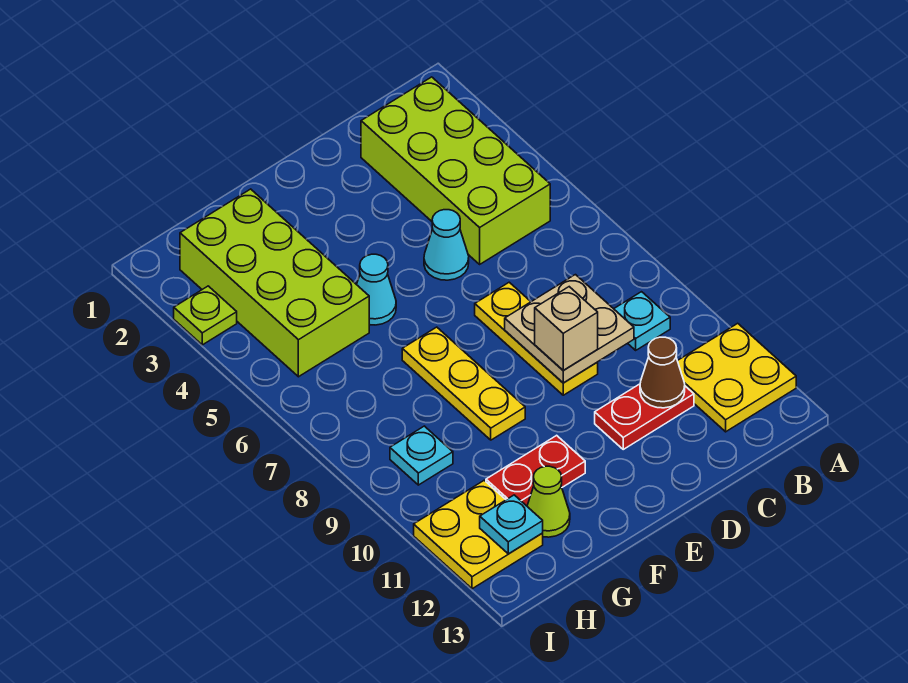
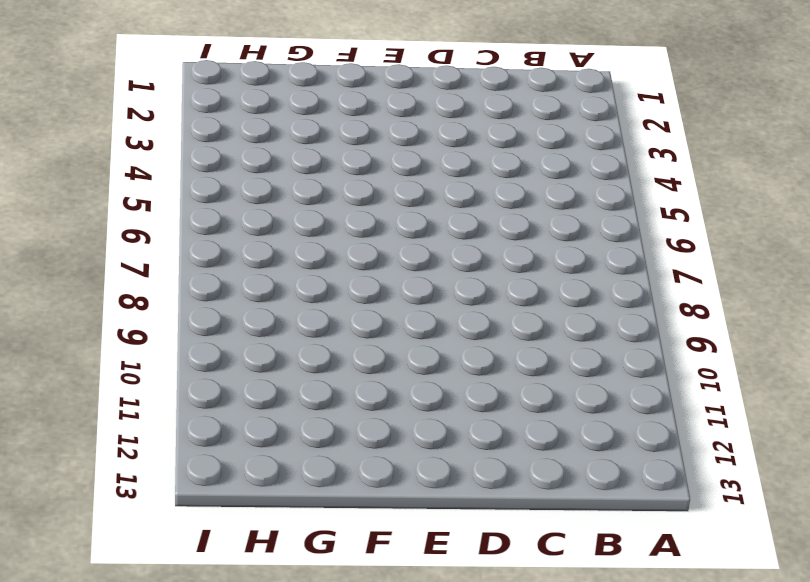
none -> yellow plate A11:B12 level 1
none -> lime brick B2:C5 level 1
none -> cyan plate B9 level 1

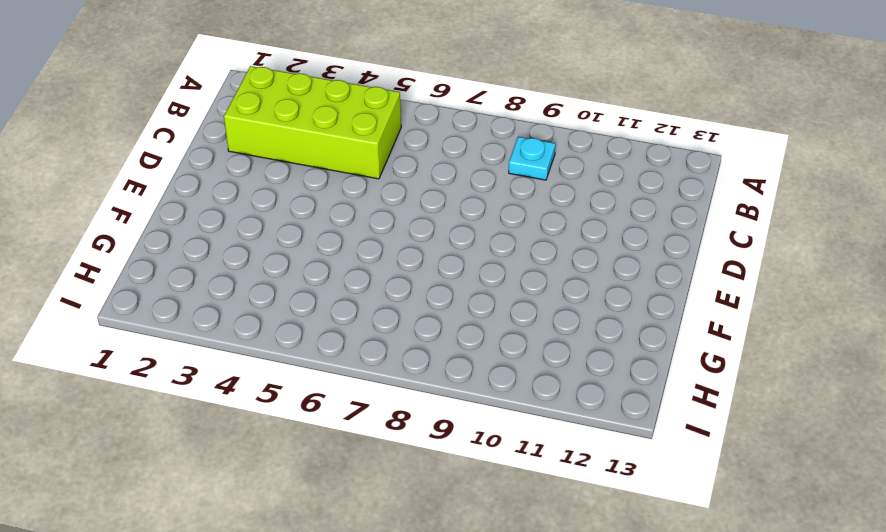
none -> yellow plate A11:B12 level 1
none -> red plate C11:D11 level 1
none -> cyan cone D5 level 1

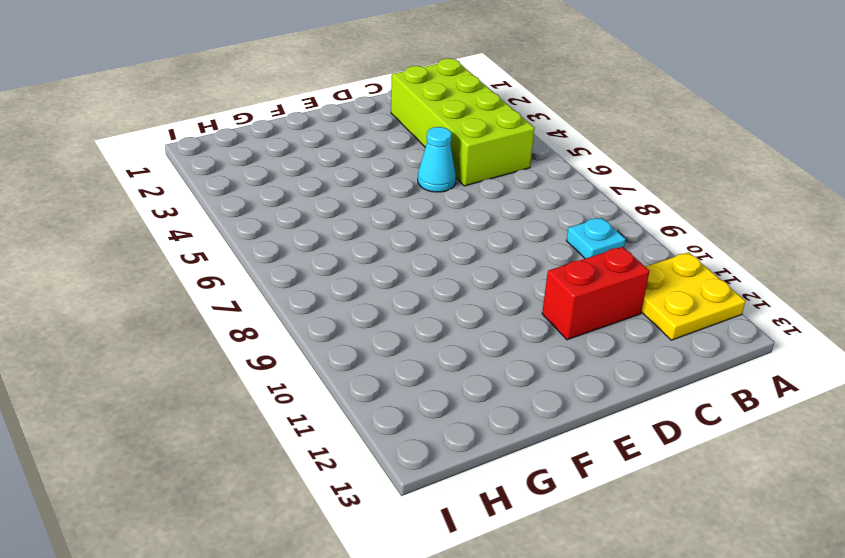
red brick C11:D11 level 1 -> red plate C11:D11 level 1
none -> yellow plate D7:D9 level 1
none -> cyan cone F5 level 1
none -> yellow plate F7:F9 level 1

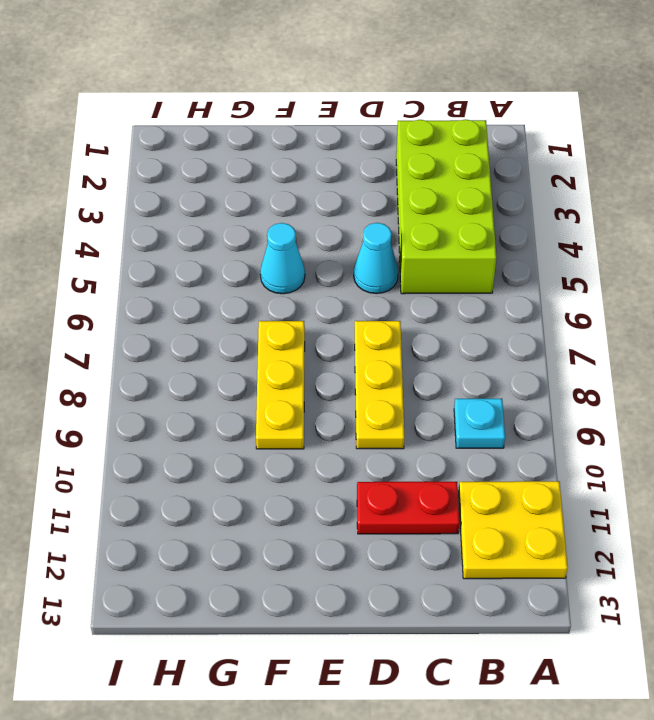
none -> red plate F11:G11 level 1
none -> lime brick G2:H5 level 1
none -> lime cone G12 level 1

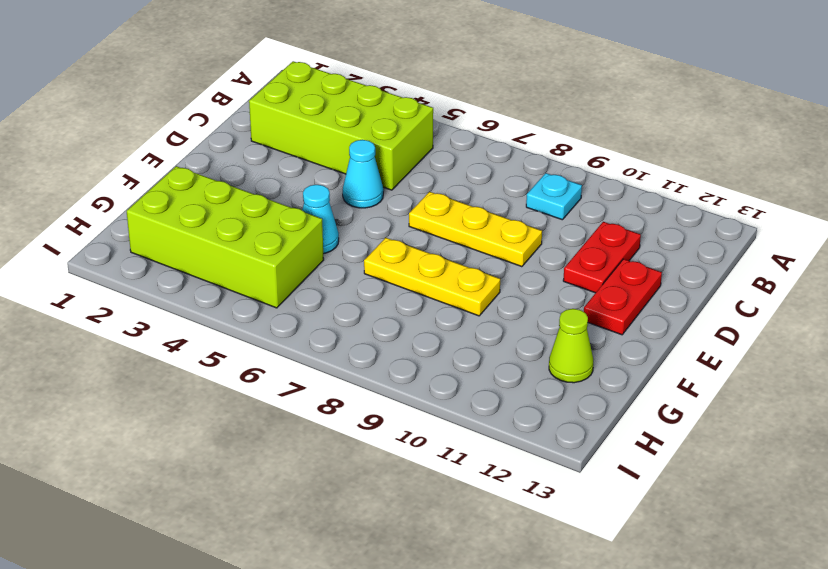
red plate D12:E12 level 1 -> red plate F11:G11 level 1
none -> yellow plate A11:B12 level 1
none -> cyan plate H9 level 1
none -> yellow plate H11:I12 level 1

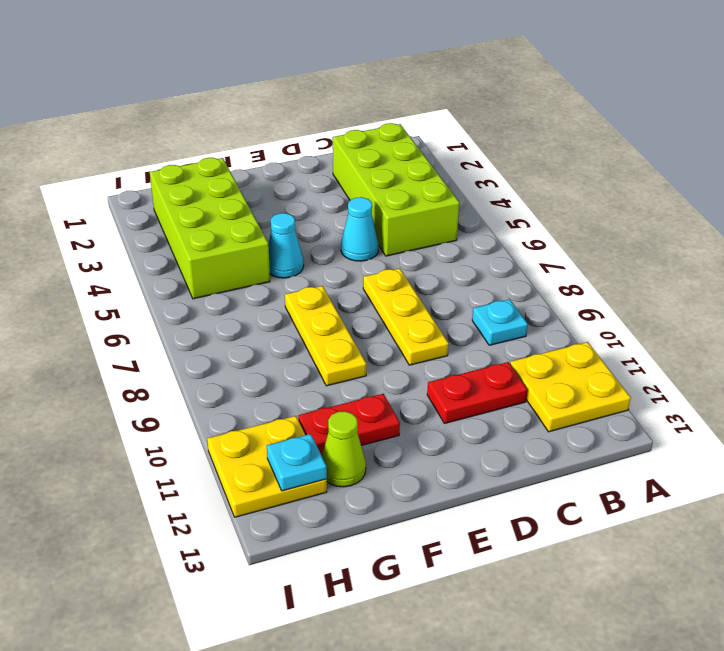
none -> cyan plate H9 level 1
none -> lime plate I3 level 1
none -> tan plate C8:D9 level 2

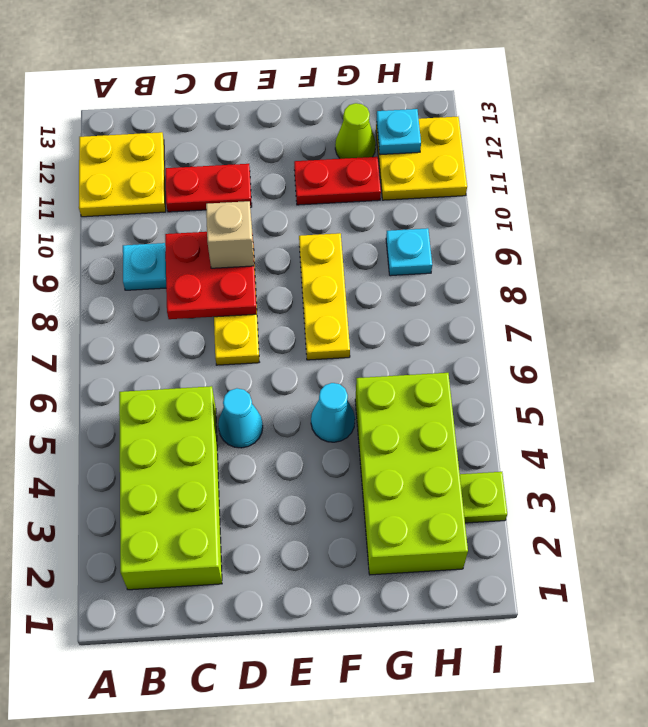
red plate C8:D9 level 2 -> tan plate C8:D9 level 2
none -> brown cone C11 level 2

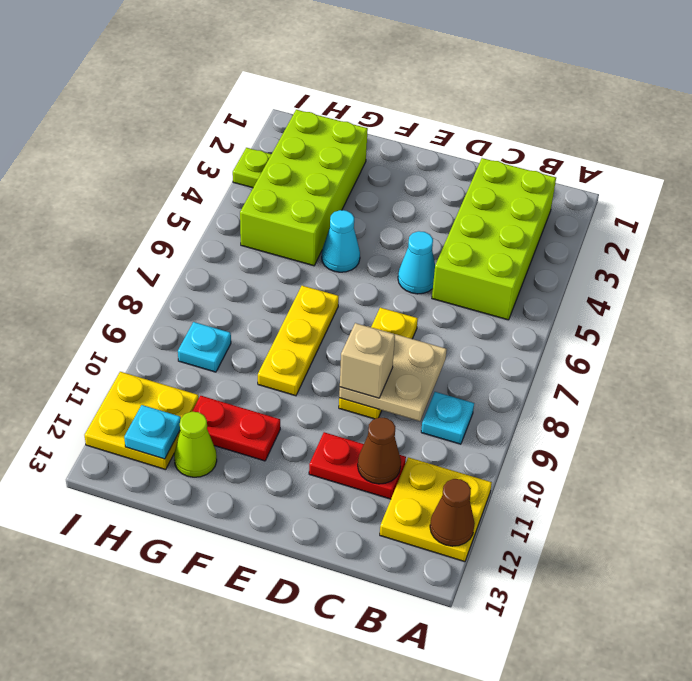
brown cone A12 level 2 -> none

